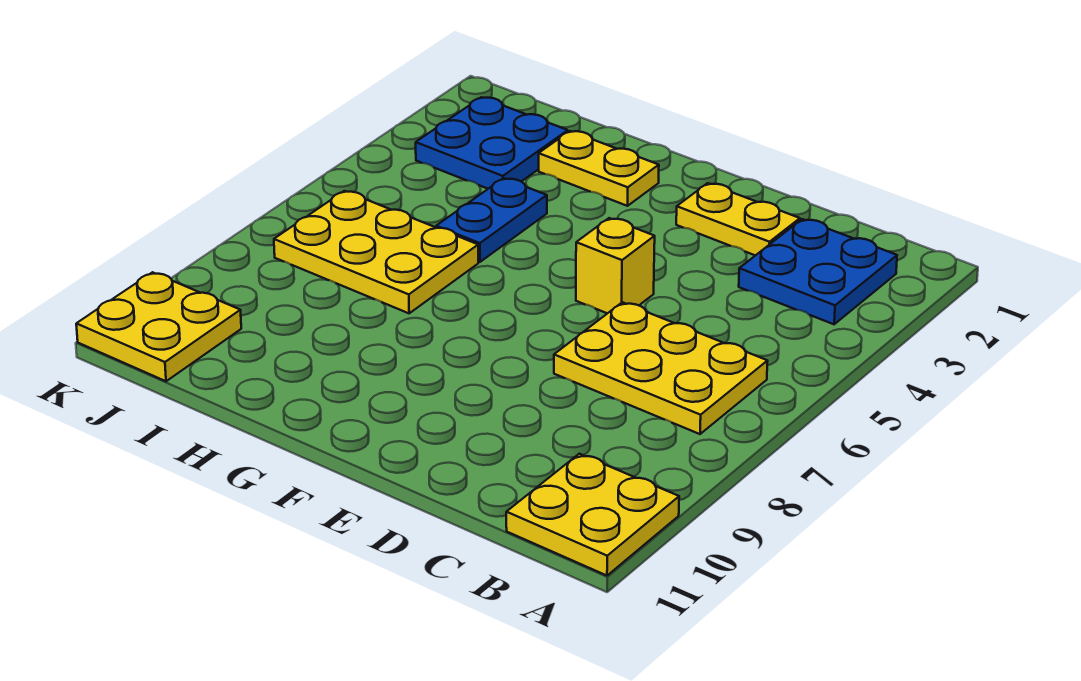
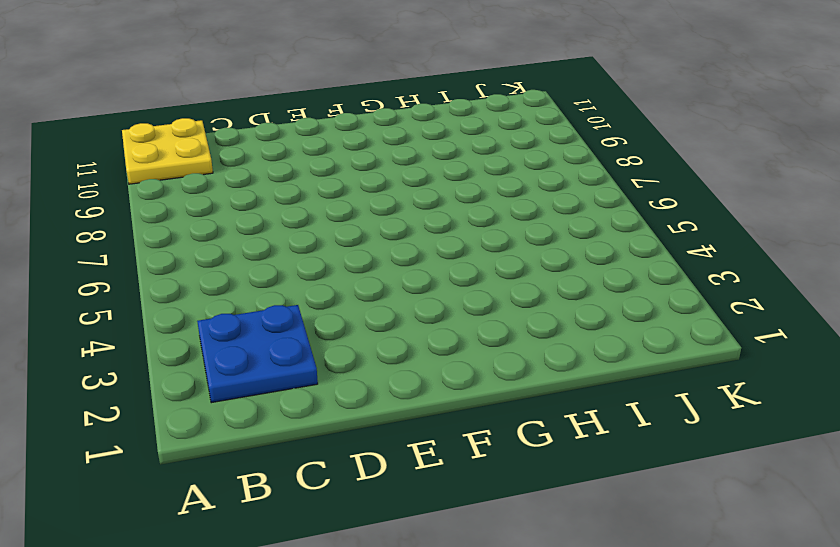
none -> yellow plate B6:D7 level 1
none -> yellow plate D2:E2 level 1

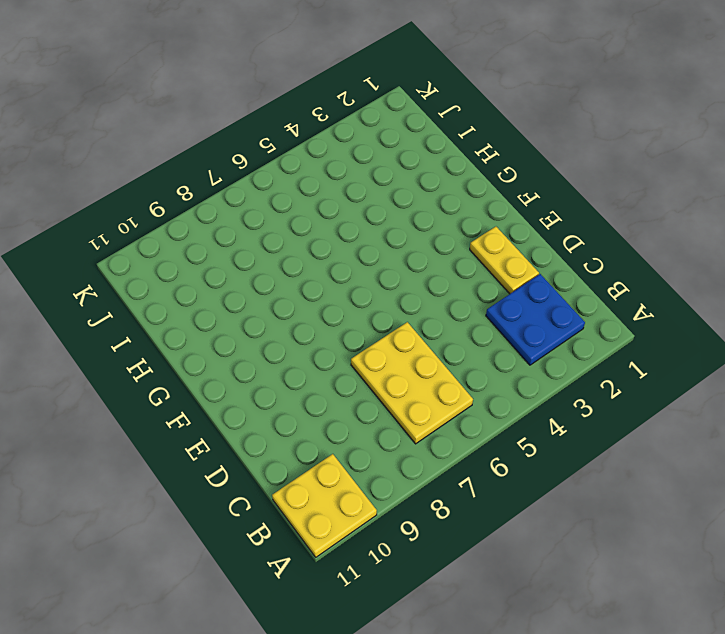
none -> yellow brick E5 level 1
none -> yellow plate G2:H2 level 1

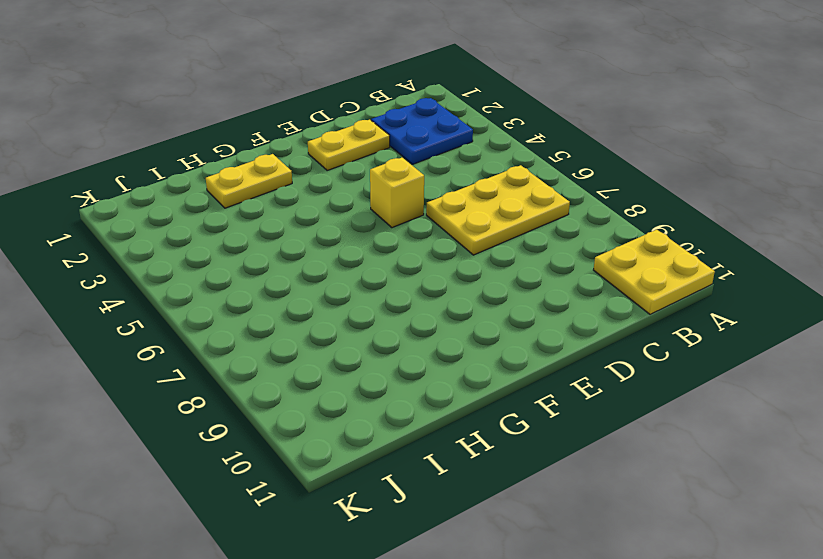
none -> blue plate H4:H5 level 1
none -> yellow plate H6:J7 level 1

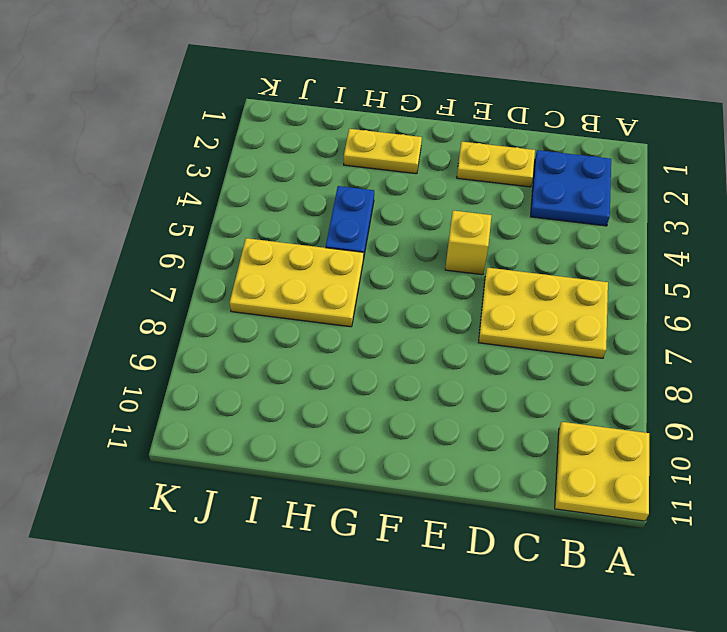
none -> blue plate I2:J3 level 1
none -> yellow plate J10:K11 level 1

